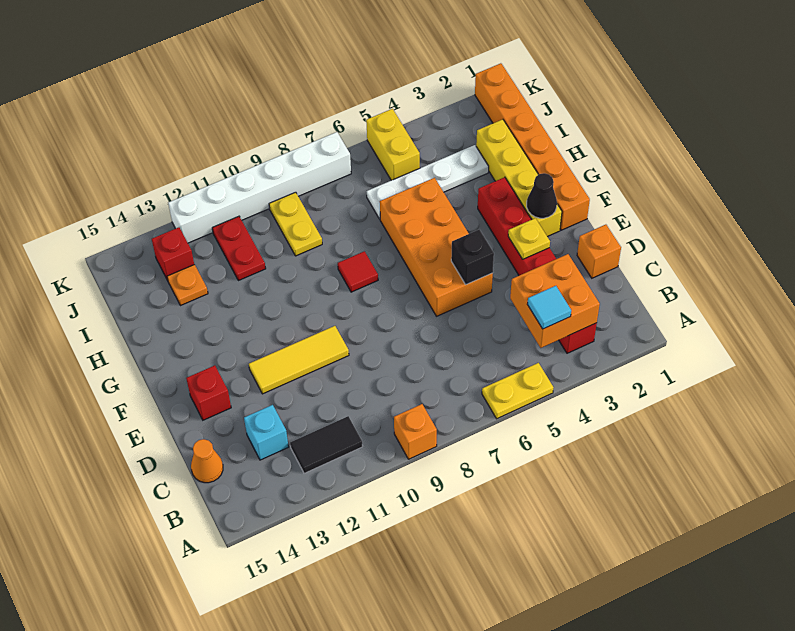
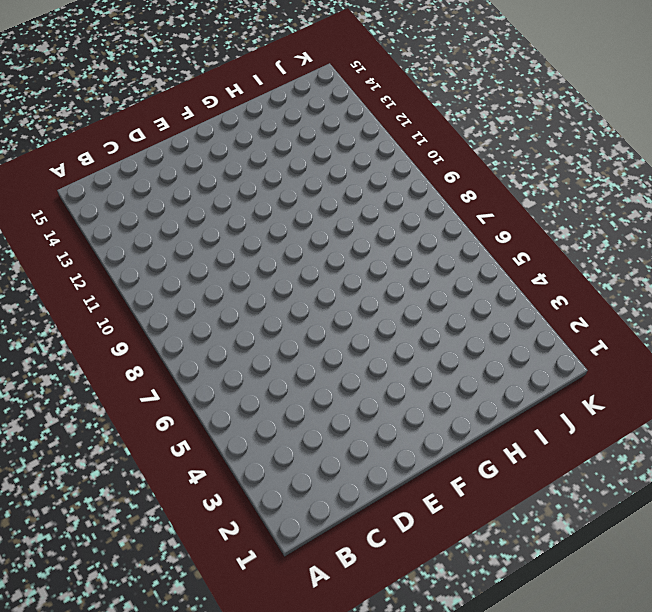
none -> yellow plate A5:A6 level 1
none -> orange brick A9 level 1
none -> red brick B3:G3 level 1

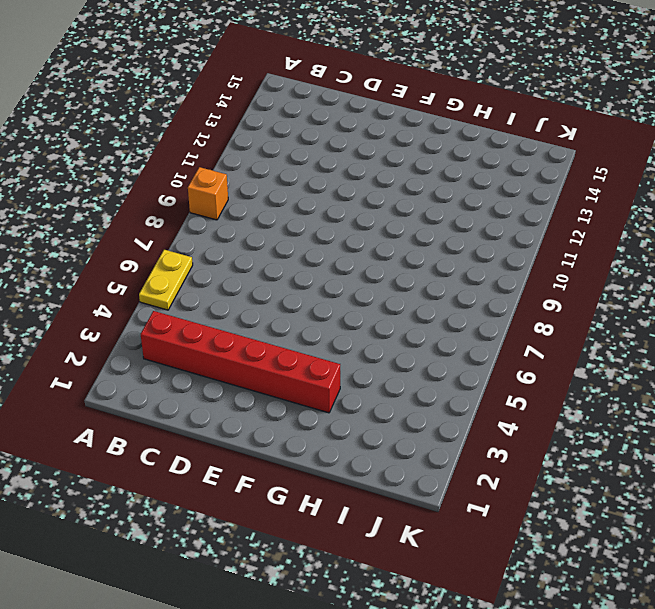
none -> black tile B11:B12 level 1
none -> cyan brick C13 level 1
none -> orange cone C15 level 1

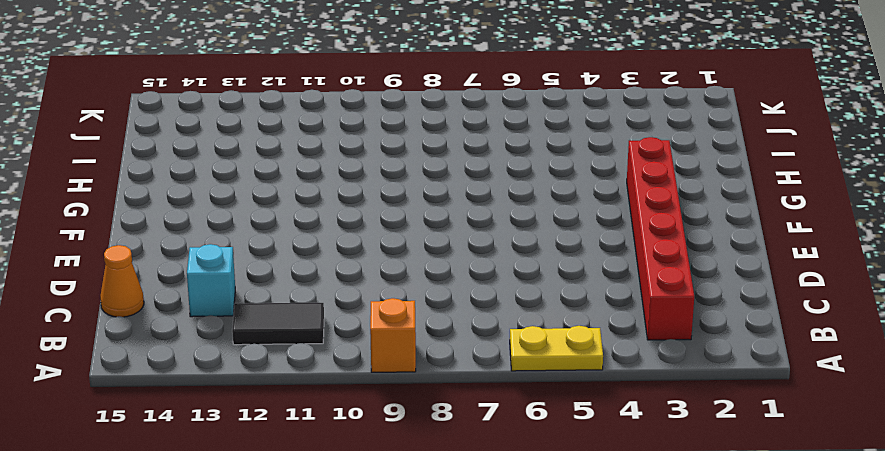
none -> orange brick D1 level 1
none -> orange brick E5:H6 level 1
none -> yellow tile E10:E12 level 1

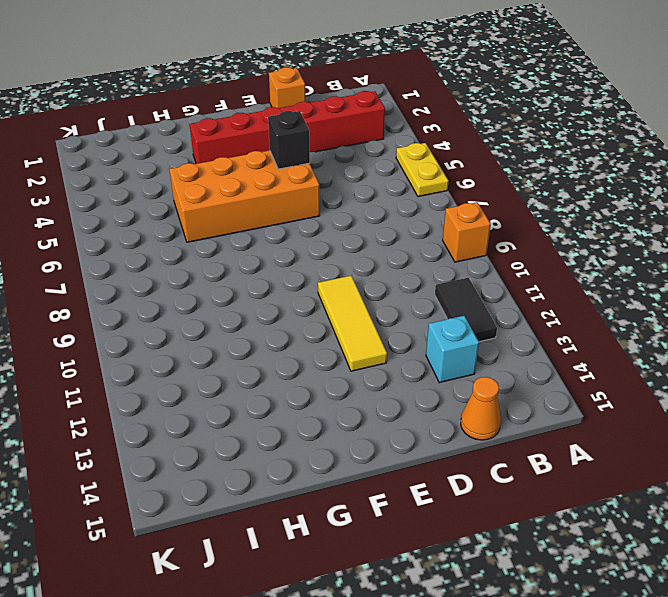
none -> red brick E14 level 1
none -> orange brick F1:K1 level 1
none -> yellow brick F2:I2 level 1

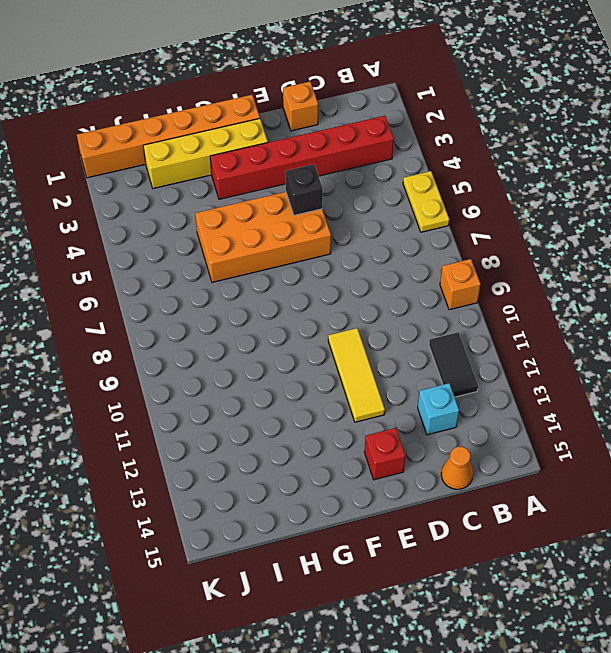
none -> red tile G8 level 1
none -> white plate I3:I6 level 1
none -> yellow plate I9:J9 level 1

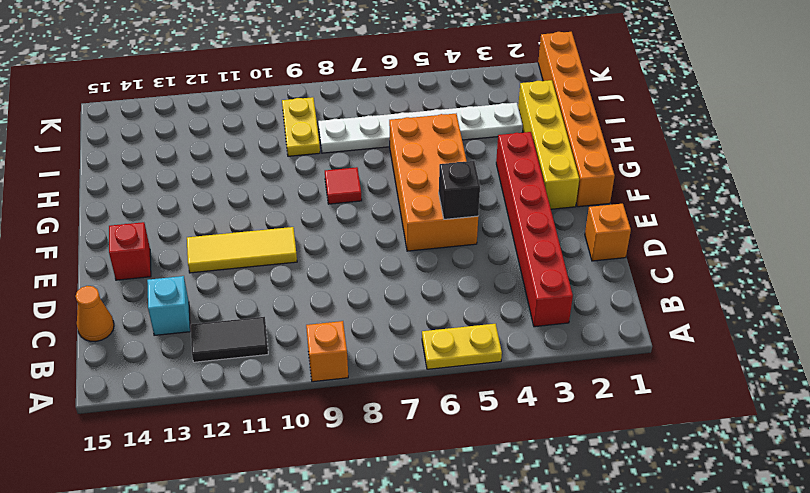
white plate I3:I8 level 1 -> white plate I3:I6 level 1
none -> red plate I11:J11 level 1
none -> orange plate I13 level 1
none -> yellow brick J5:K5 level 1

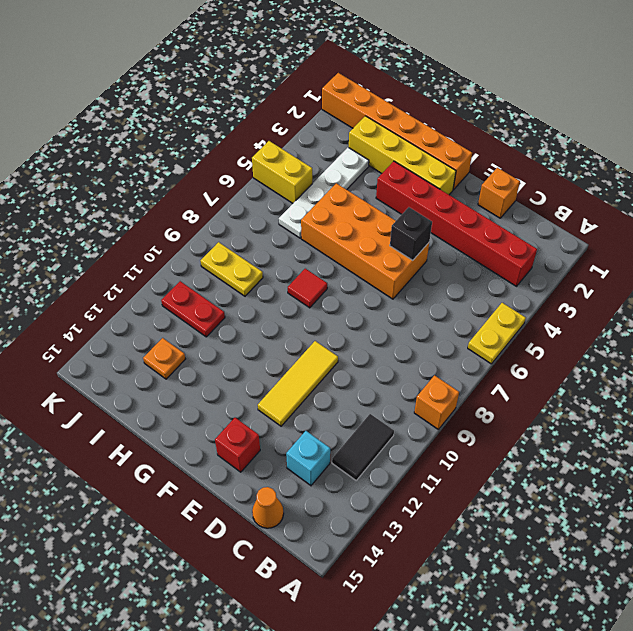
none -> red brick J13 level 1
none -> white brick K7:K12 level 1
none -> orange brick B3:C4 level 2

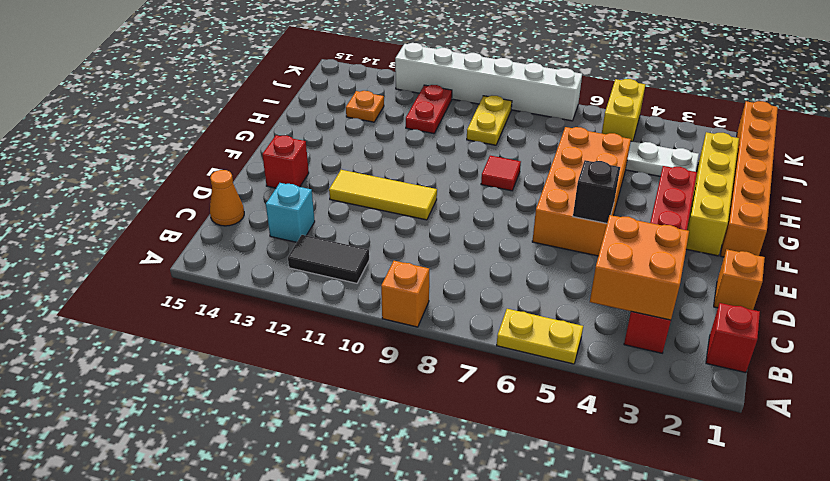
red brick B1 level 1 -> red brick J13 level 1
none -> yellow plate E3 level 2
none -> black cone F2 level 2
none -> cyan tile B4 level 3

